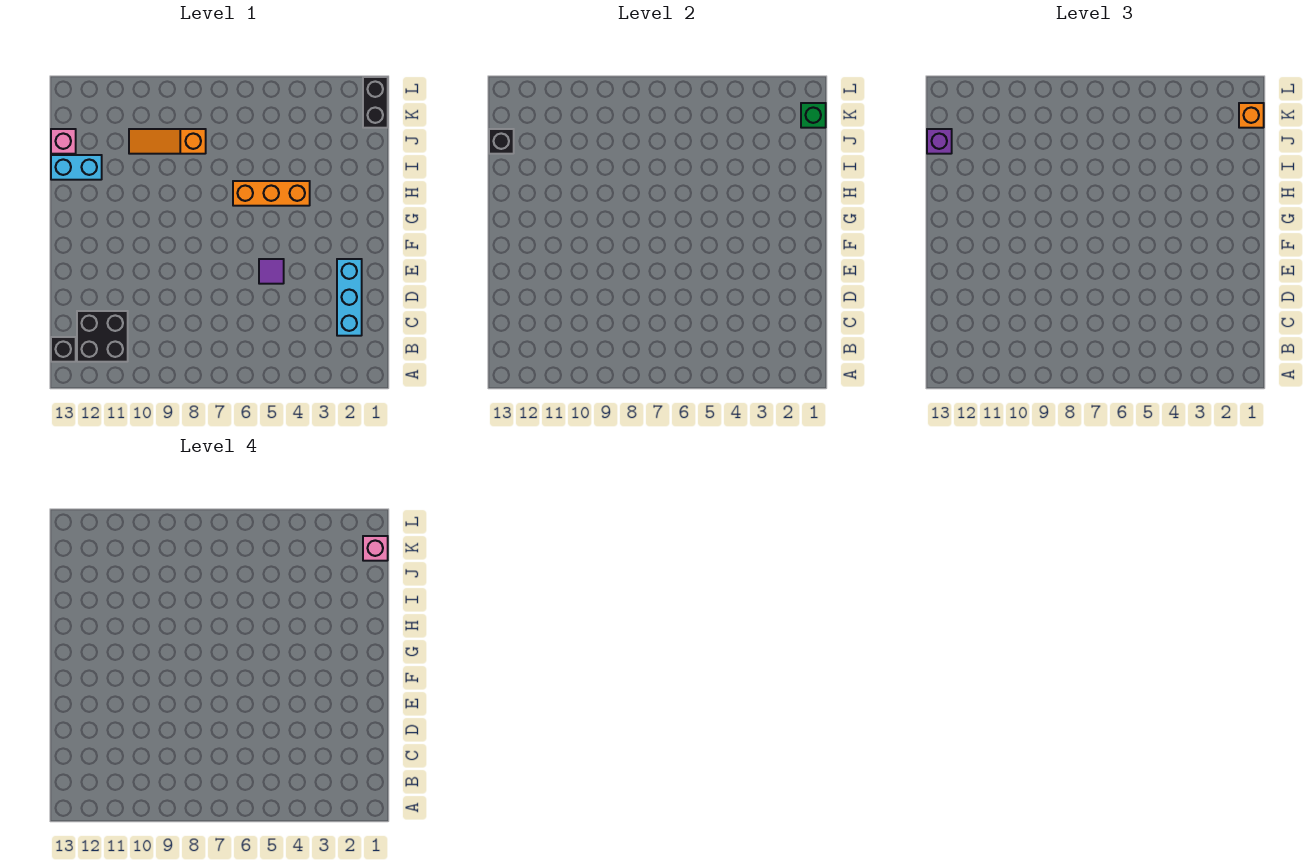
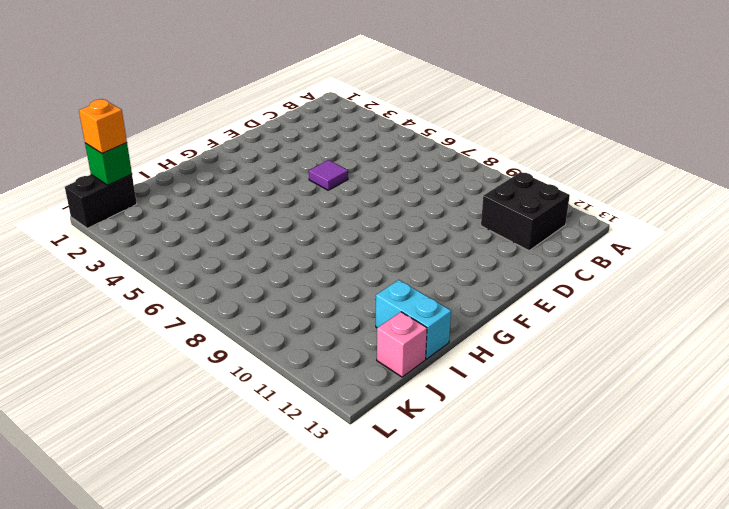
none -> black brick B13 level 1
none -> cyan brick C2:E2 level 1
none -> orange brick H4:H6 level 1

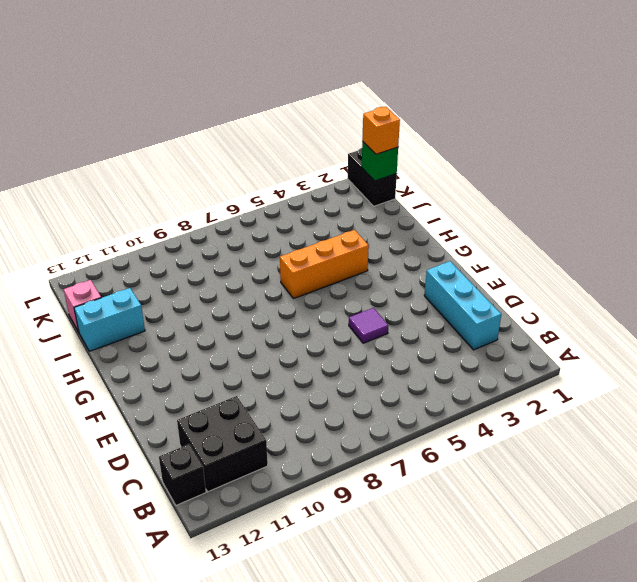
none -> orange slope J8:J10 level 1 top 8
none -> black brick J13 level 2
none -> purple brick J13 level 3

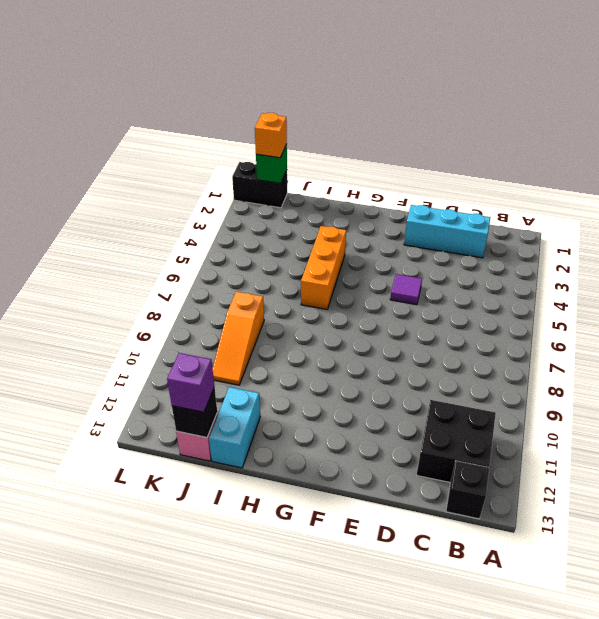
none -> pink brick K1 level 4

